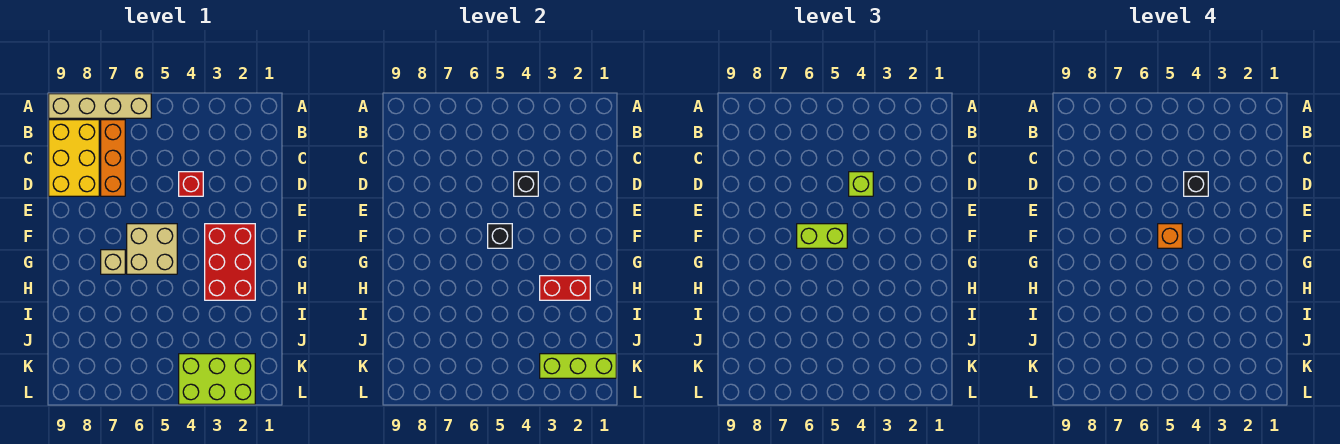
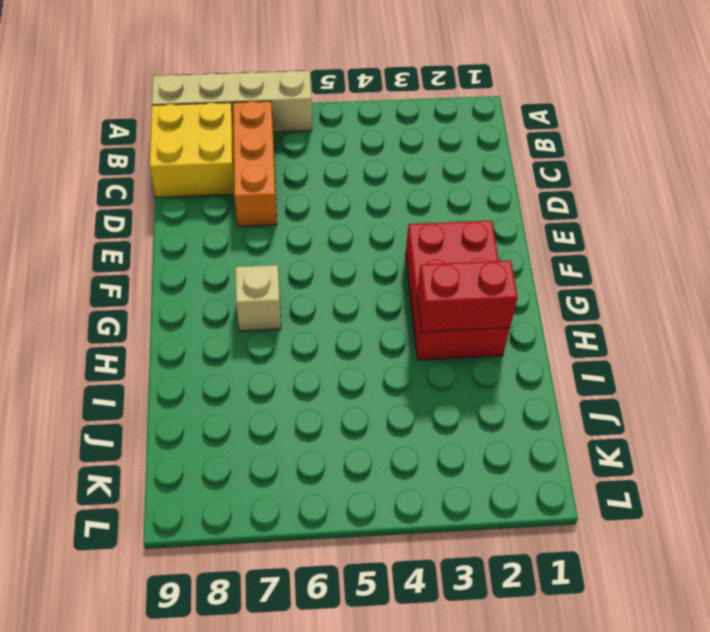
yellow brick B8:C9 level 1 -> yellow brick B8:D9 level 1
none -> red brick D4 level 1
none -> tan brick F5:G6 level 1
none -> lime brick K2:L4 level 1

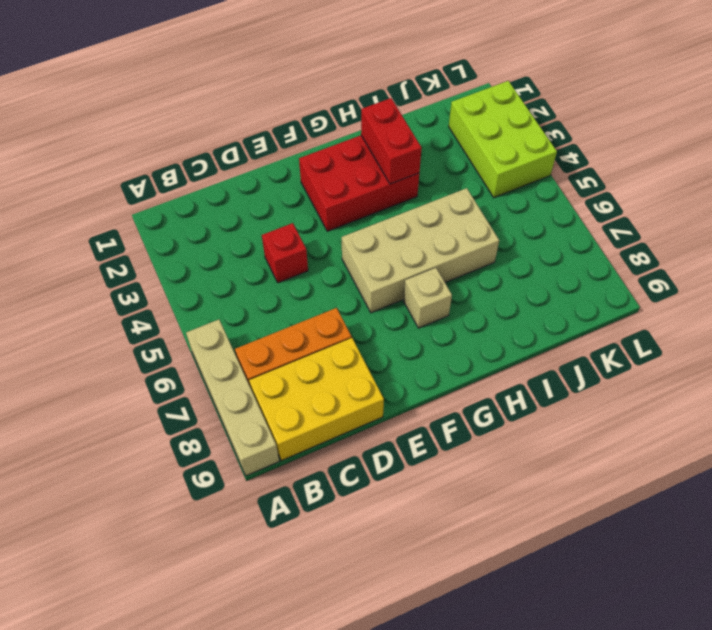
tan brick F5:I6 level 1 -> tan brick F5:G6 level 1
none -> black brick D4 level 2
none -> black brick F5 level 2
none -> lime brick K1:K3 level 2

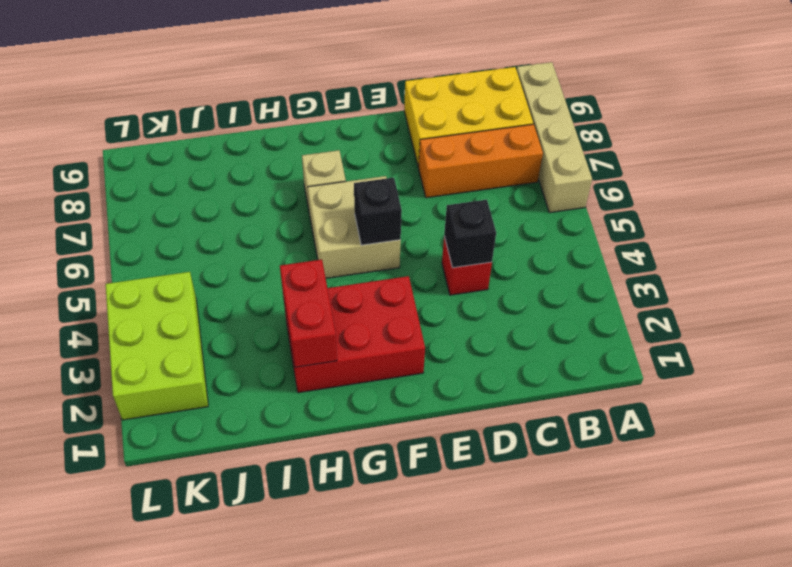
none -> lime brick K1:K3 level 2
none -> lime brick D4 level 3
none -> lime brick F5:F6 level 3

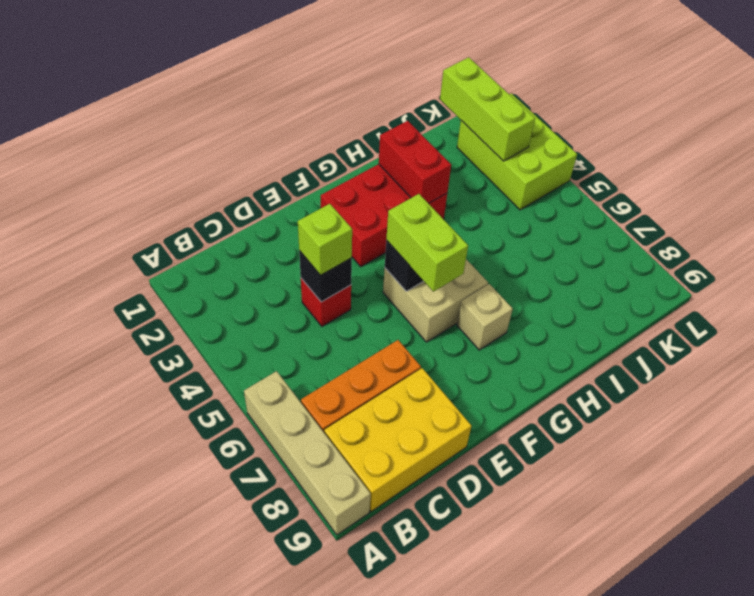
none -> black brick D4 level 4
none -> orange brick F5 level 4

